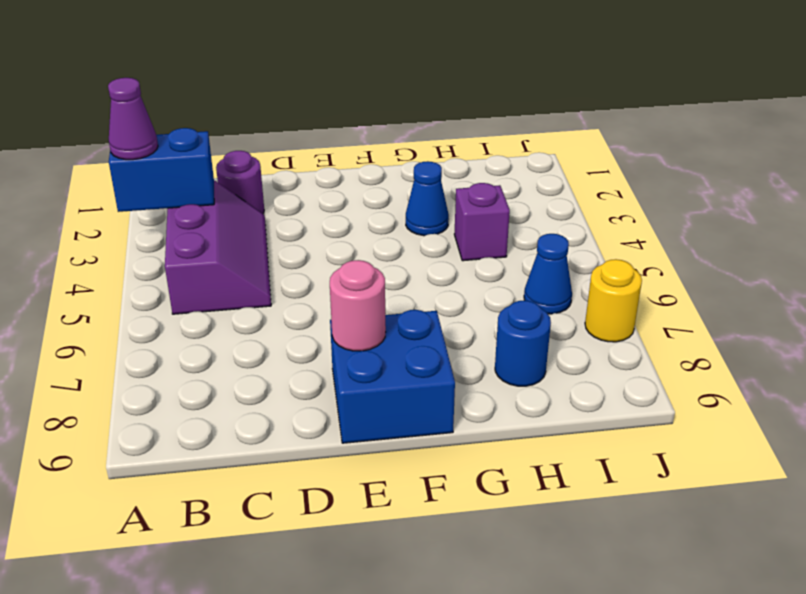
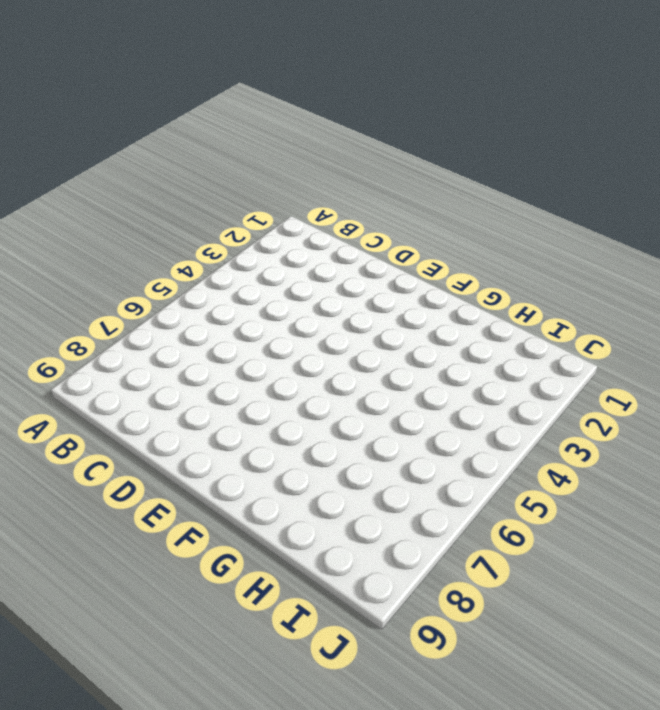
none -> purple slope B3:C5 level 1 top B
none -> purple round brick C2 level 1

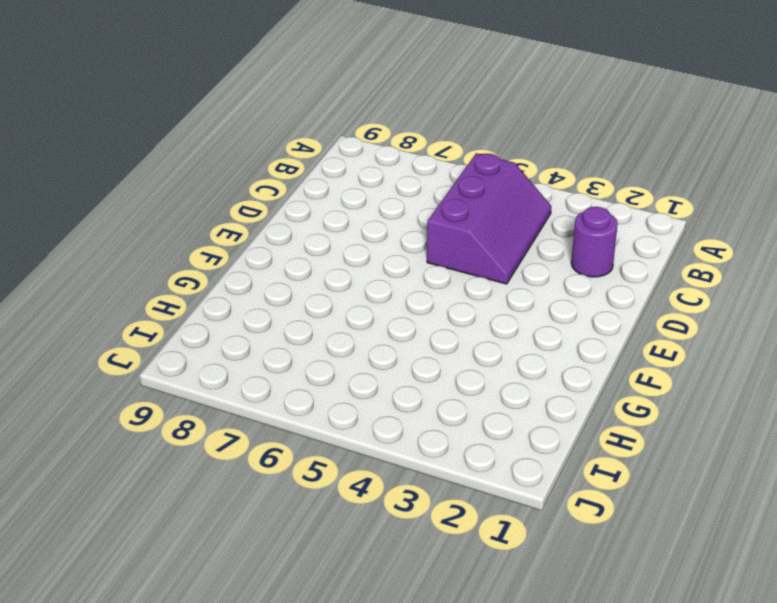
purple slope B4:D5 level 1 top 5 -> purple slope B3:C5 level 1 top B
none -> blue brick E8:F9 level 1
none -> blue cone G3 level 1

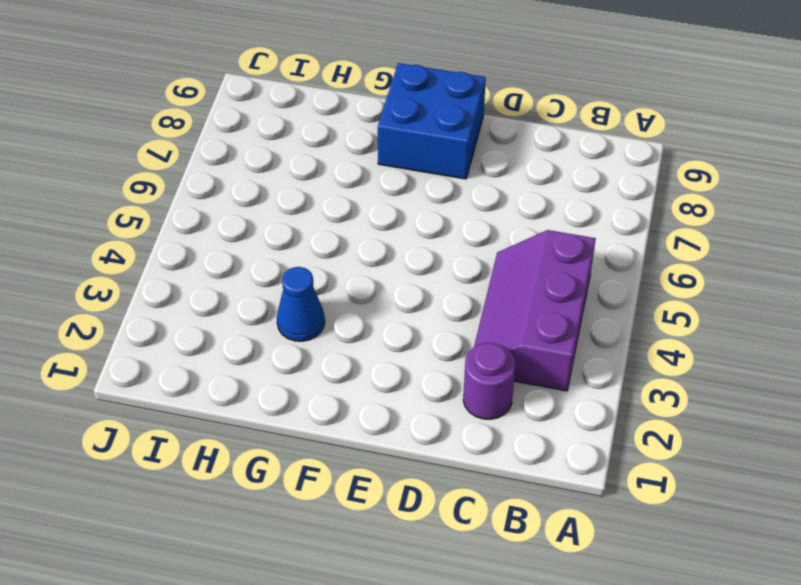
none -> purple brick H4 level 1
none -> blue round brick H8 level 1

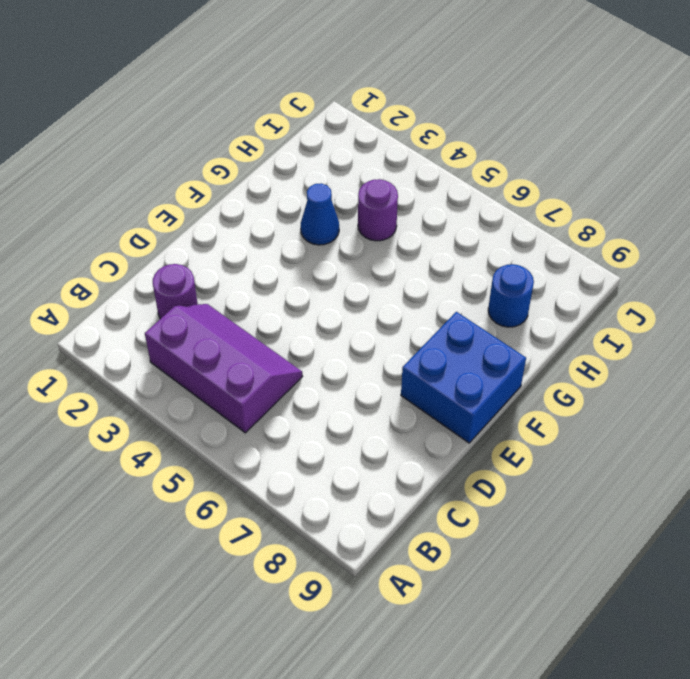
purple round brick H4 level 1 -> purple brick H4 level 1
none -> blue cone I6 level 1
none -> yellow round brick J7 level 1

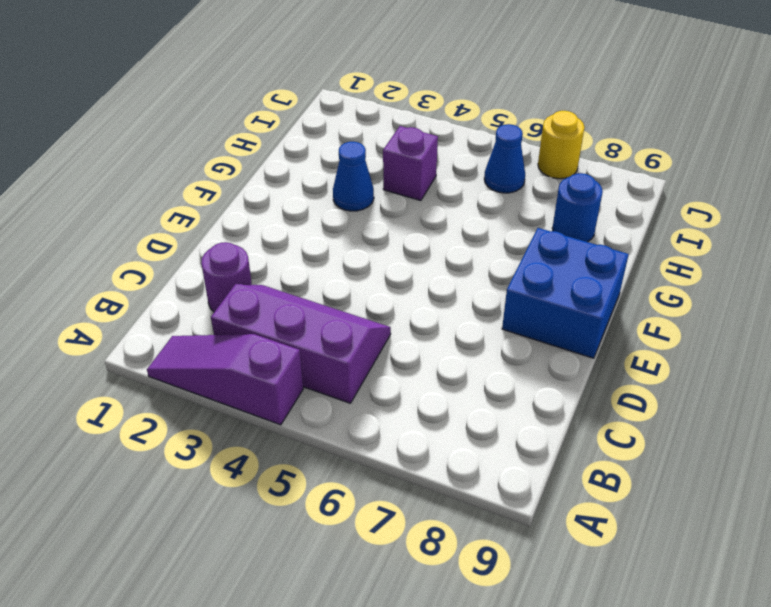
purple slope A2:A4 level 1 top 4 -> none
none -> blue brick A3:B3 level 2
none -> pink round brick E8 level 2

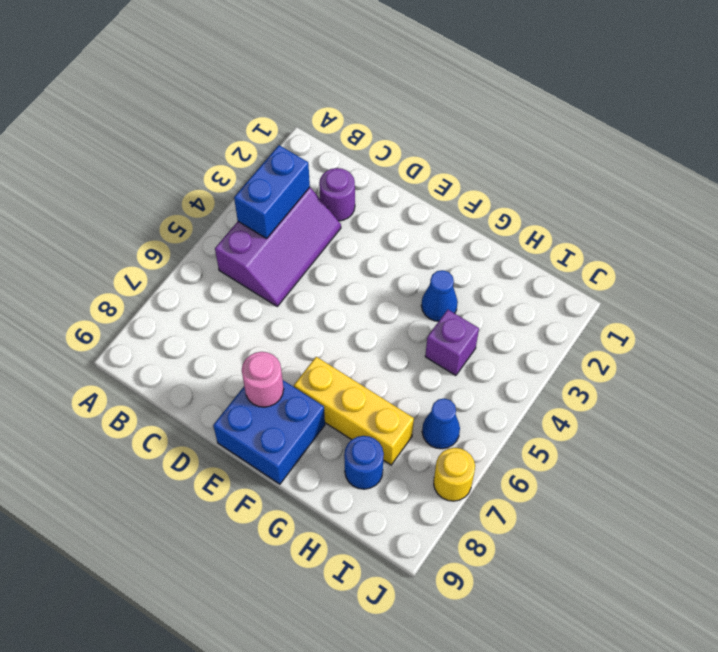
blue brick B3:B4 level 2 -> blue brick A3:B3 level 2
yellow brick F7:H7 level 1 -> none
none -> purple cone A3 level 3

